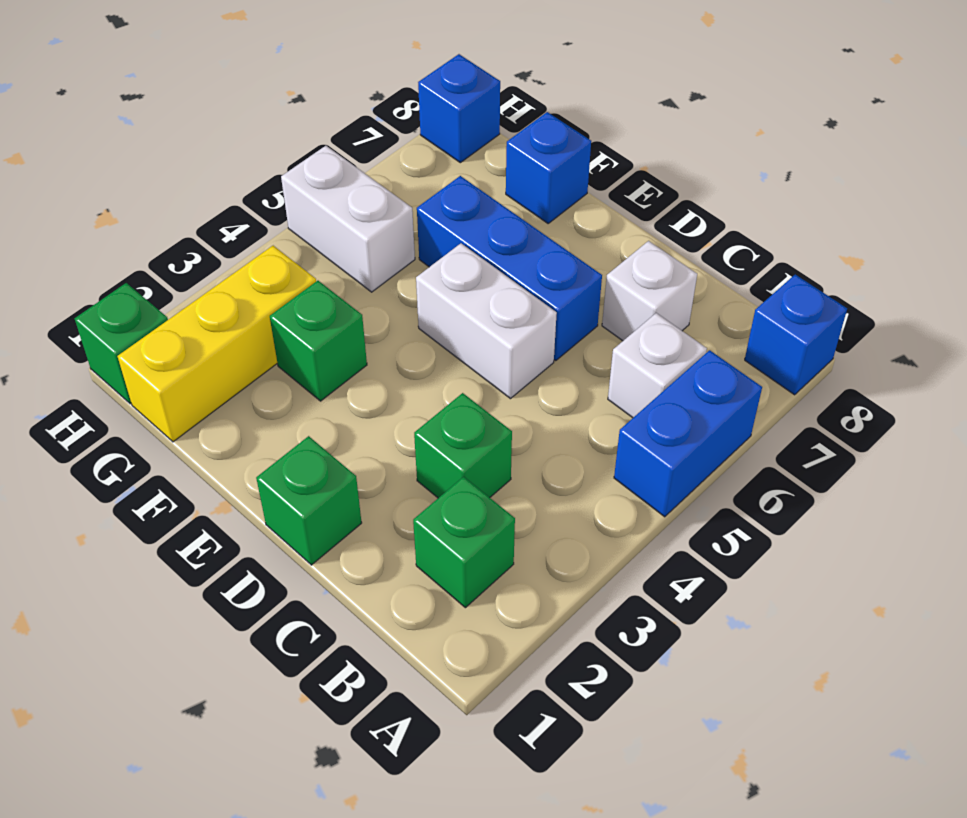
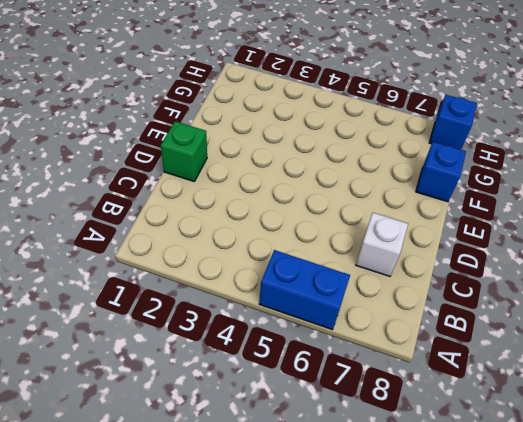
none -> blue brick A8 level 1
none -> green brick B2 level 1
none -> white brick B6 level 1

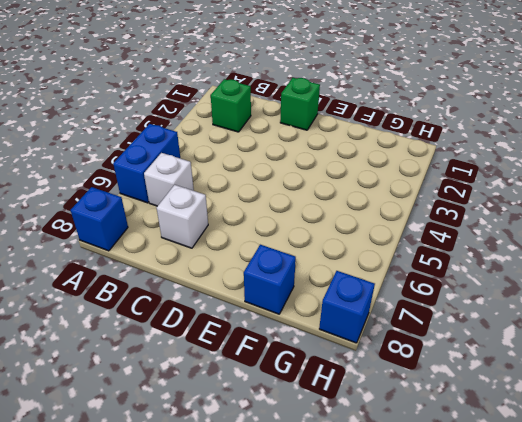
none -> green brick C3 level 1
none -> white brick D5:E5 level 1
none -> blue brick D6:F6 level 1

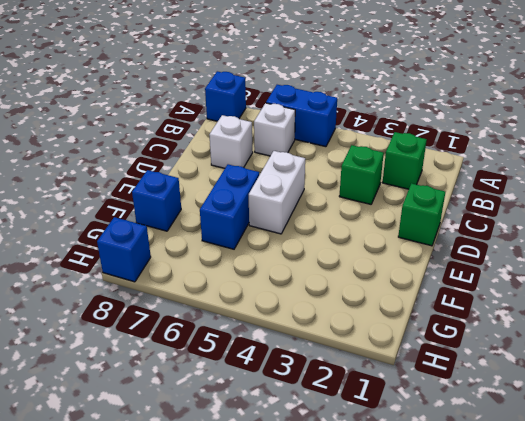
blue brick E6:F6 level 1 -> blue brick D6:F6 level 1
none -> green brick F3 level 1
none -> yellow brick G1:G3 level 1
none -> white brick G5:H5 level 1

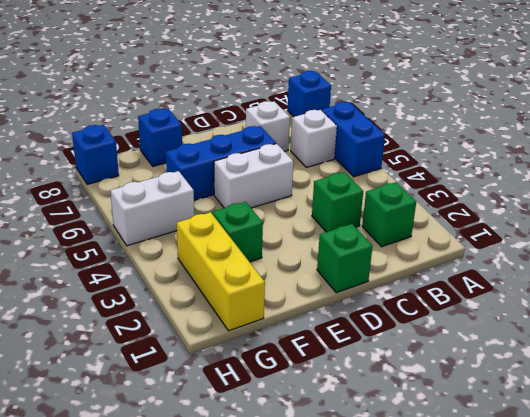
none -> green brick H1 level 1

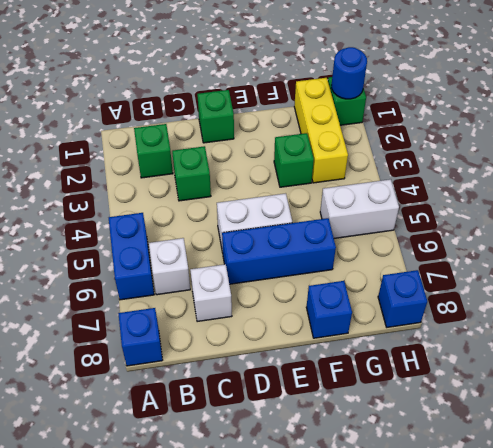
blue round brick H1 level 2 -> none

